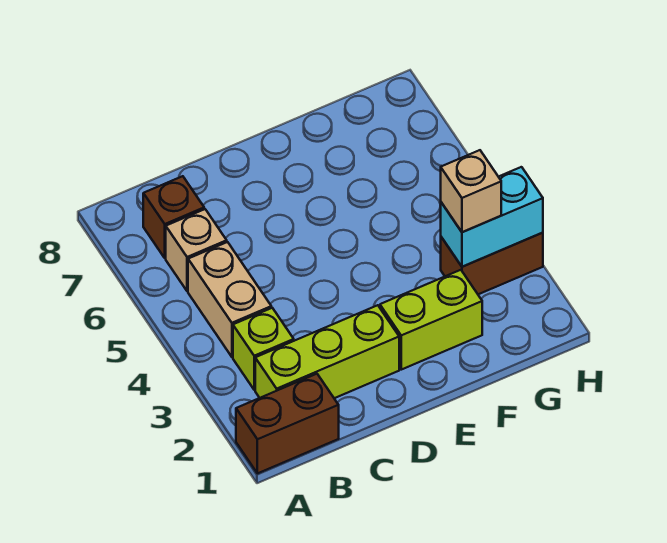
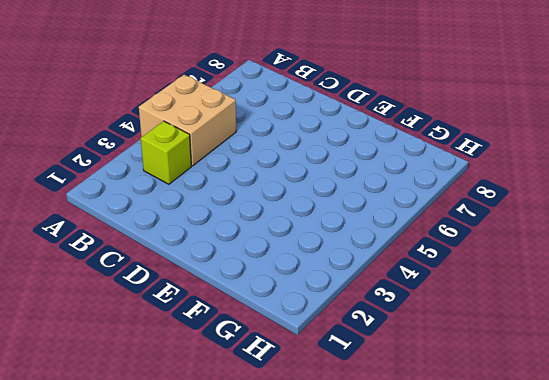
tan brick A4:B5 level 1 -> tan brick B4:B5 level 1
none -> brown brick A1:B1 level 1
none -> lime brick B2:D2 level 1

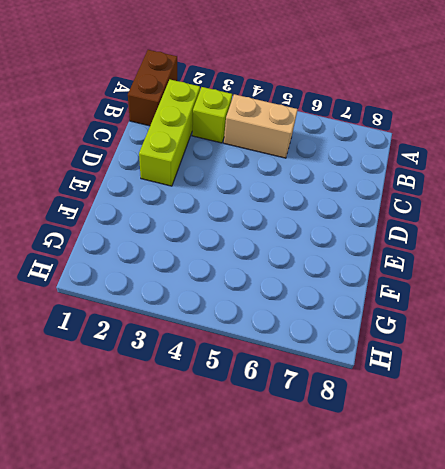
none -> tan brick B6 level 1
none -> brown brick B7 level 1

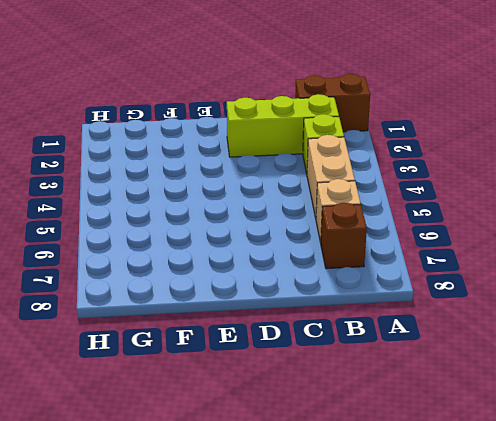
none -> lime brick E2:F2 level 1
none -> brown brick G3:H3 level 1

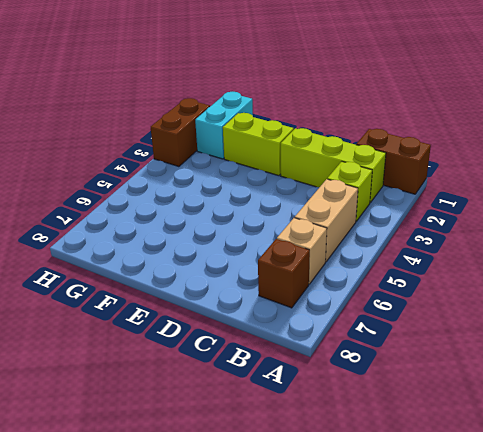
cyan brick G1:G2 level 1 -> cyan brick G3:H3 level 2
brown brick H2:H3 level 1 -> brown brick G3:H3 level 1
none -> tan brick G3 level 3

